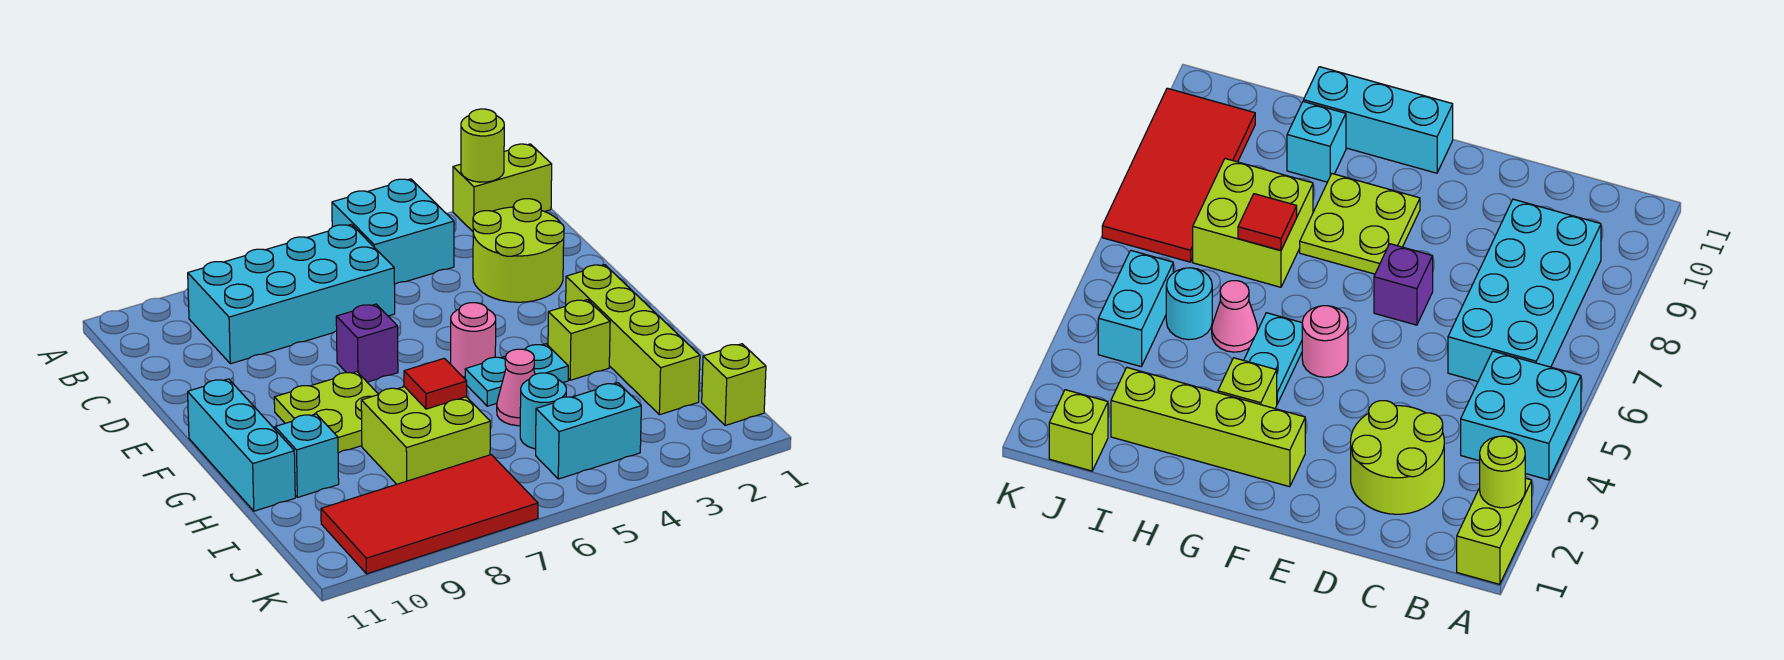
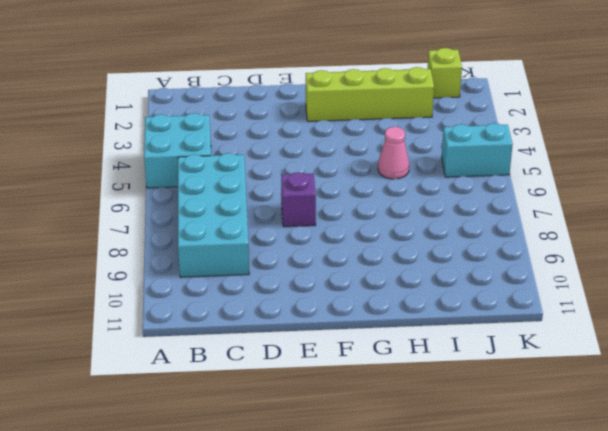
cyan brick J5:K5 level 1 -> cyan brick J4:J5 level 1
none -> lime brick A1:A2 level 1
none -> lime round brick C2:D3 level 1
none -> pink round brick F5 level 1

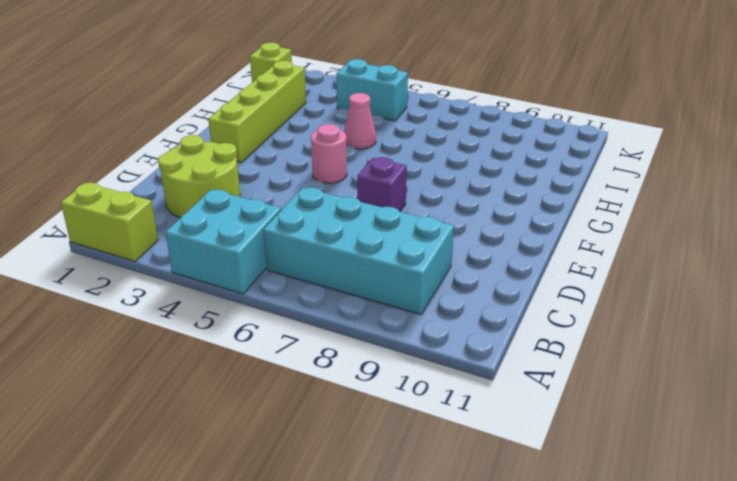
none -> lime plate F8:G9 level 1
none -> cyan brick F11:H11 level 1
none -> lime brick G3 level 1

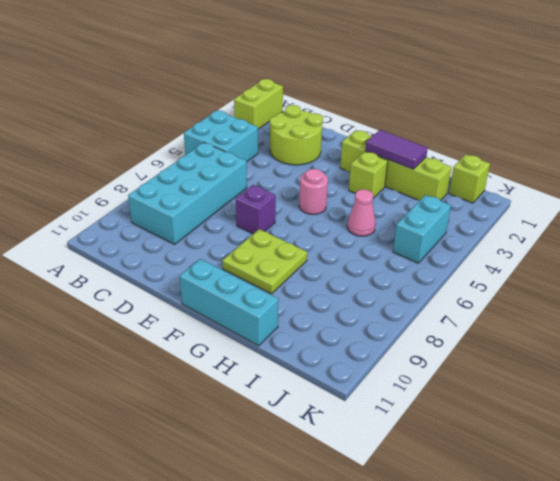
purple tile G2:H2 level 2 -> none
none -> cyan plate G4:G5 level 1
none -> lime brick H7:I8 level 1
none -> cyan brick H10 level 1

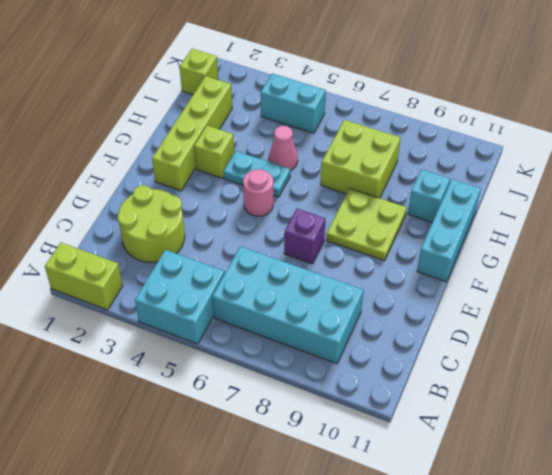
none -> cyan round brick I5 level 1
none -> red tile J7:K10 level 1
none -> lime round brick A2 level 2

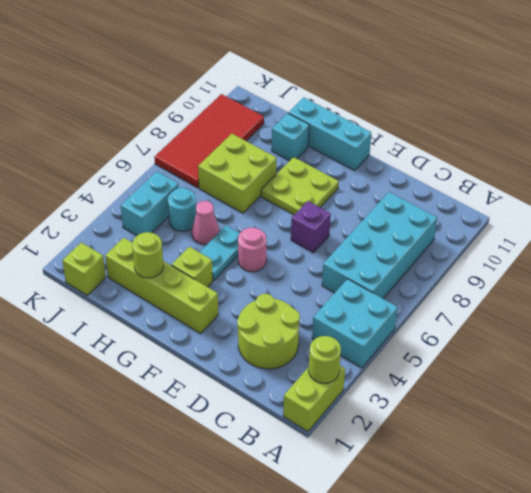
lime round brick H2 level 2 -> none
none -> red tile H7 level 2

